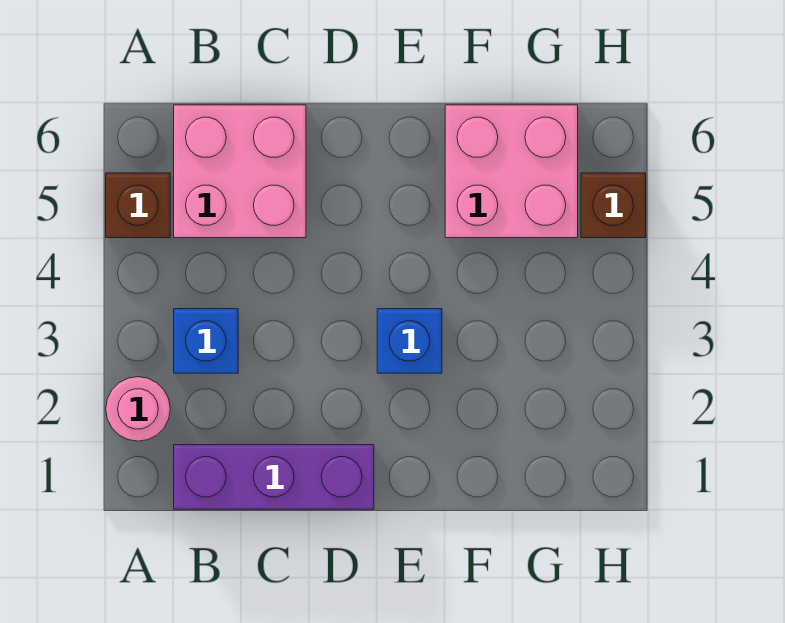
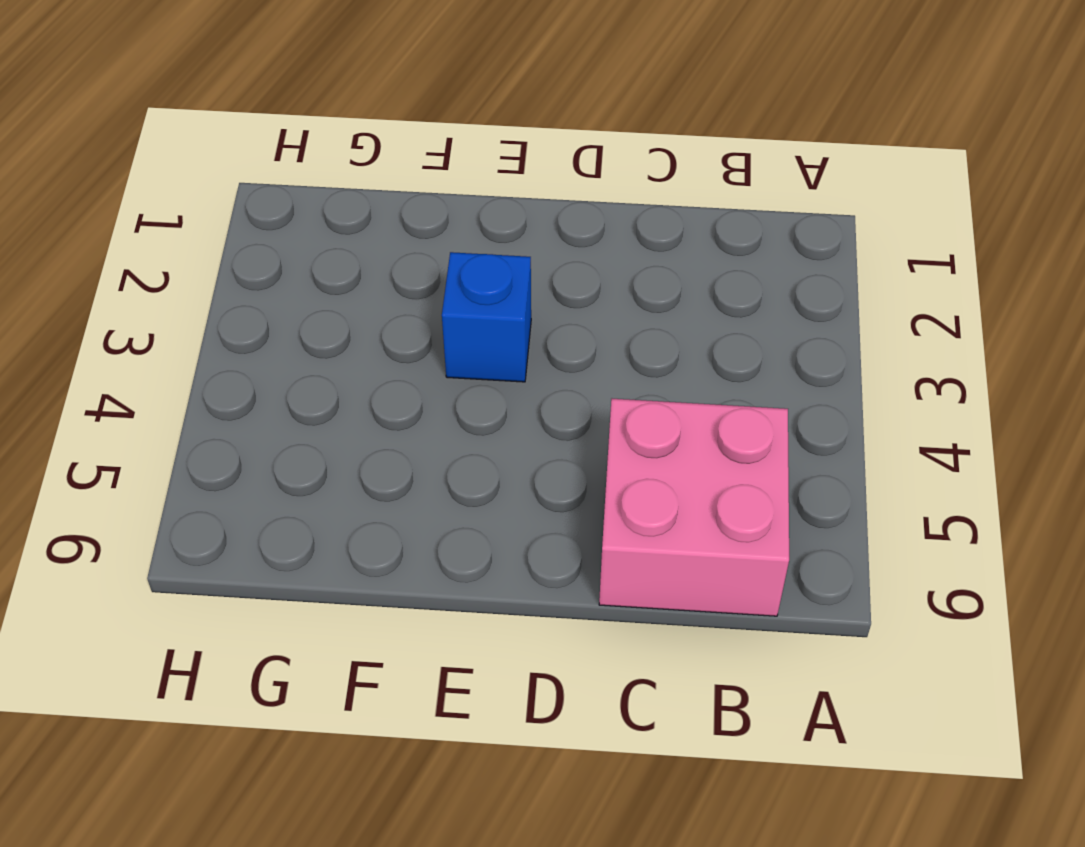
none -> pink round brick A2 level 1
none -> brown brick A5 level 1

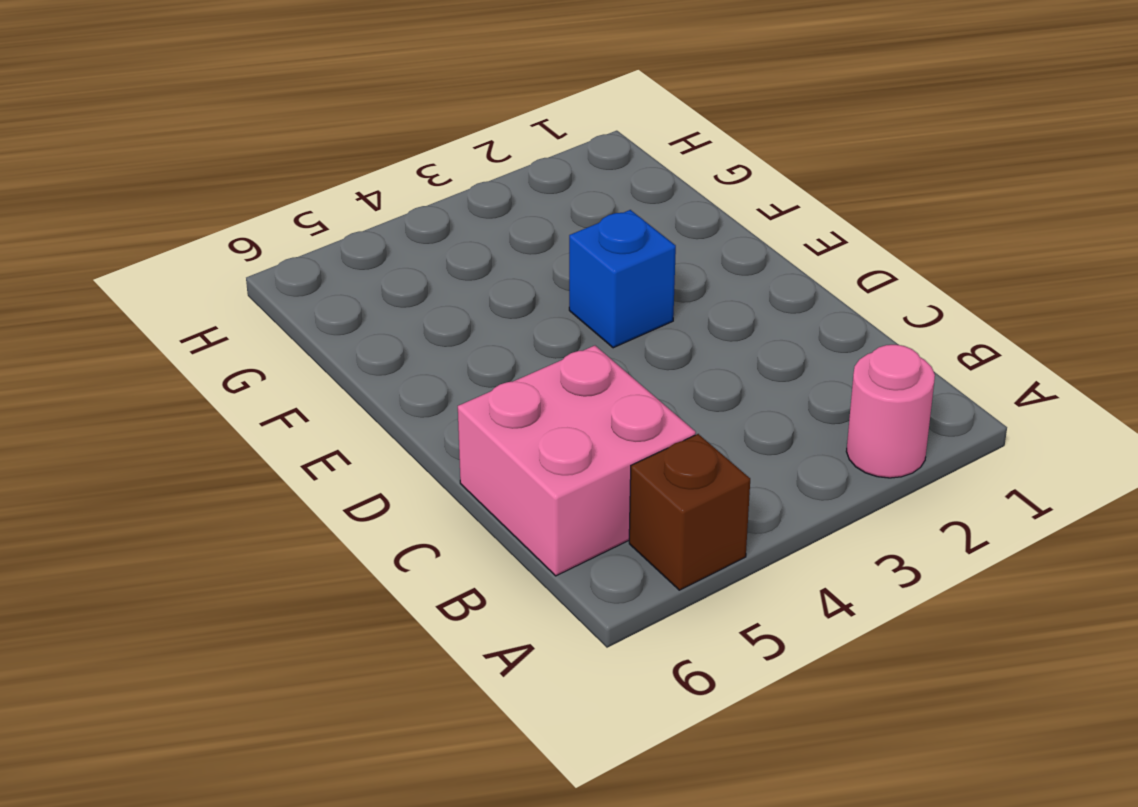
none -> purple brick B1:D1 level 1
none -> blue brick B3 level 1

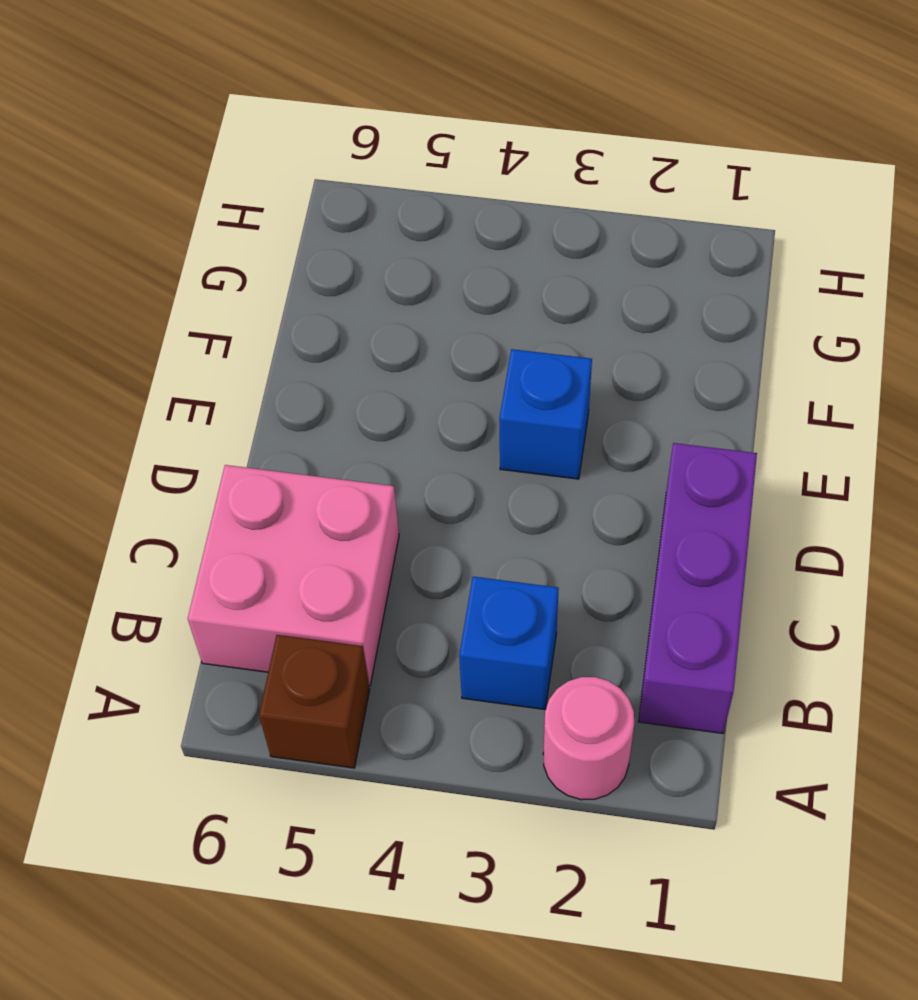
none -> pink brick F5:G6 level 1
none -> brown brick H5 level 1

